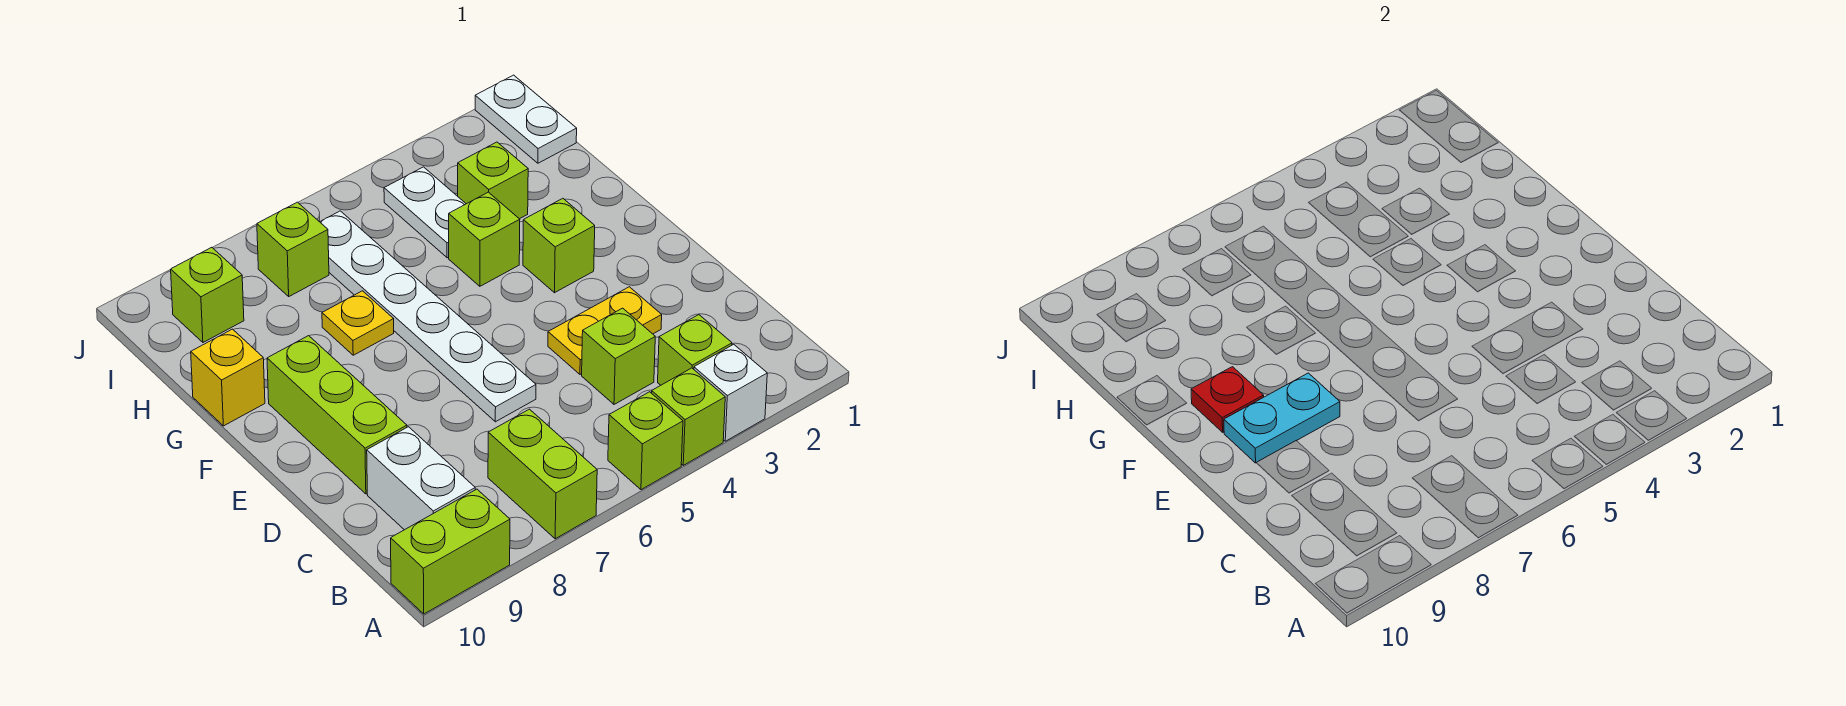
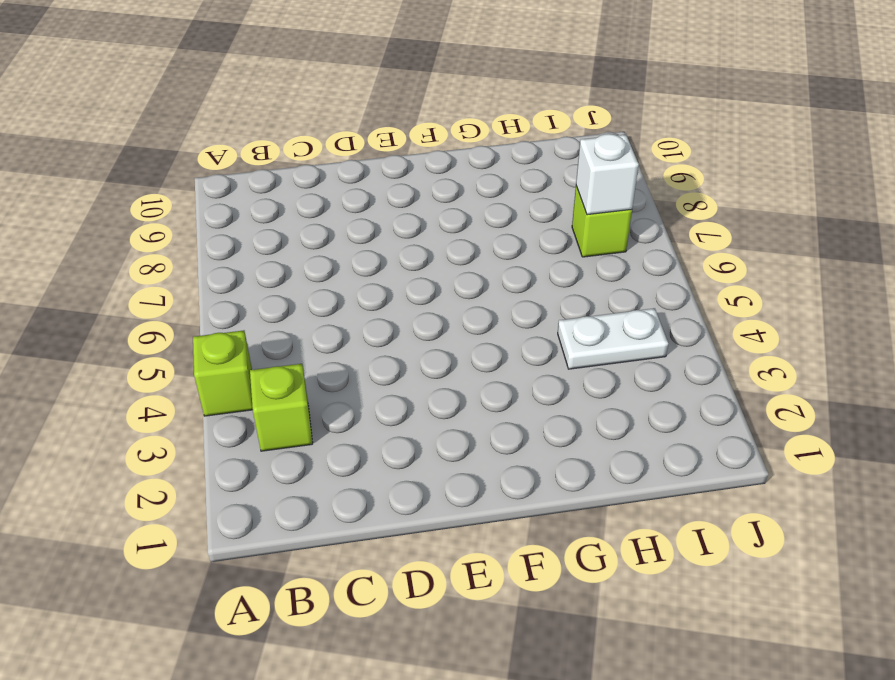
white brick I7 level 2 -> white brick A3 level 1
none -> lime brick A5 level 1
none -> lime brick A7:B7 level 1
none -> lime brick A9:A10 level 1

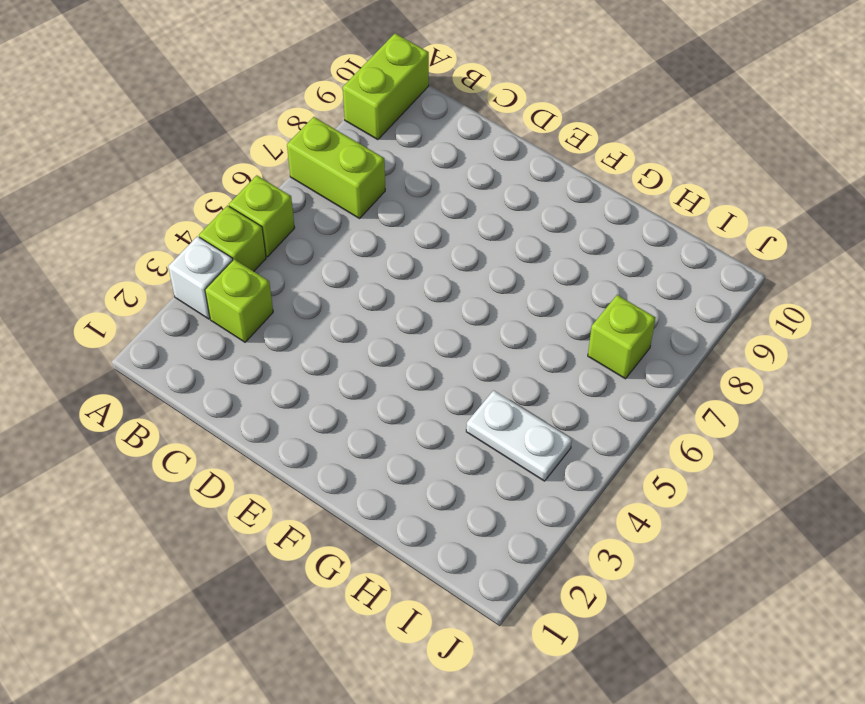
none -> white brick B9:C9 level 1
none -> lime brick C4 level 1
none -> yellow plate D3:D4 level 1

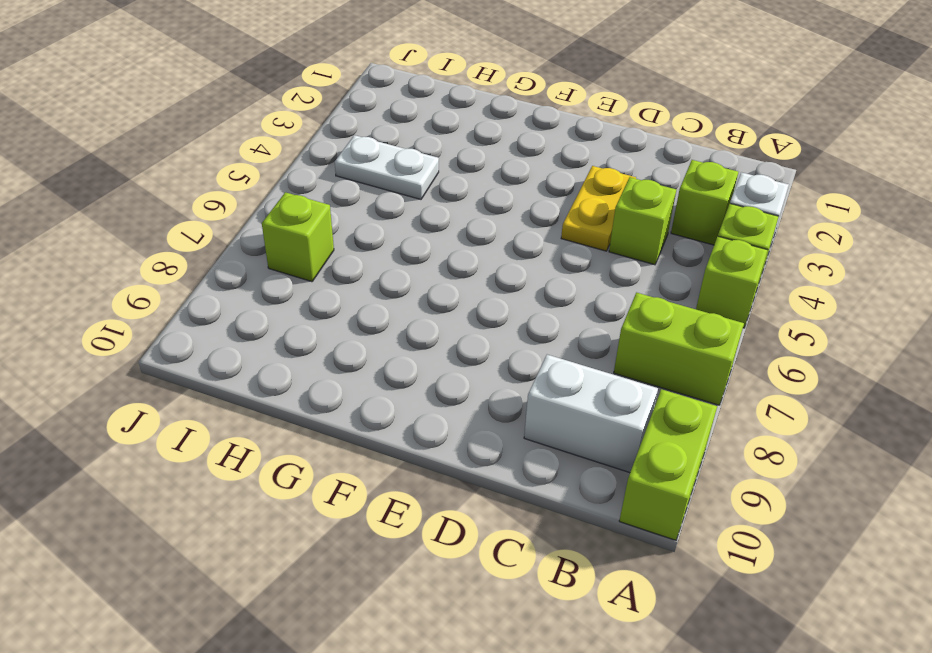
none -> white plate D6:I6 level 1
none -> lime brick D9:F9 level 1
none -> lime brick F3 level 1

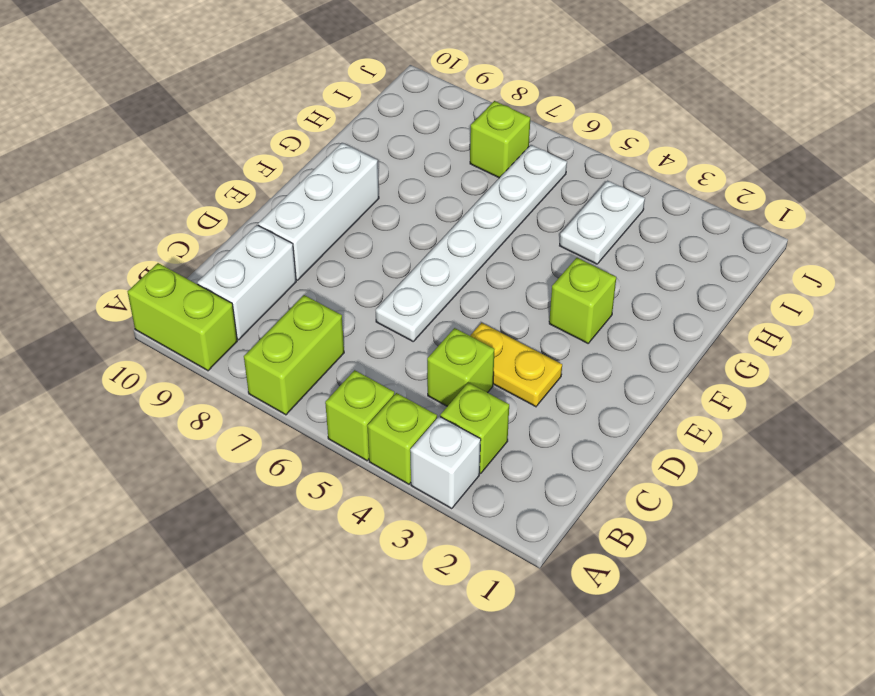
white brick D9:F9 level 1 -> lime brick D9:F9 level 1
none -> lime brick G4 level 1
none -> yellow plate G7 level 1
none -> yellow brick G10 level 1

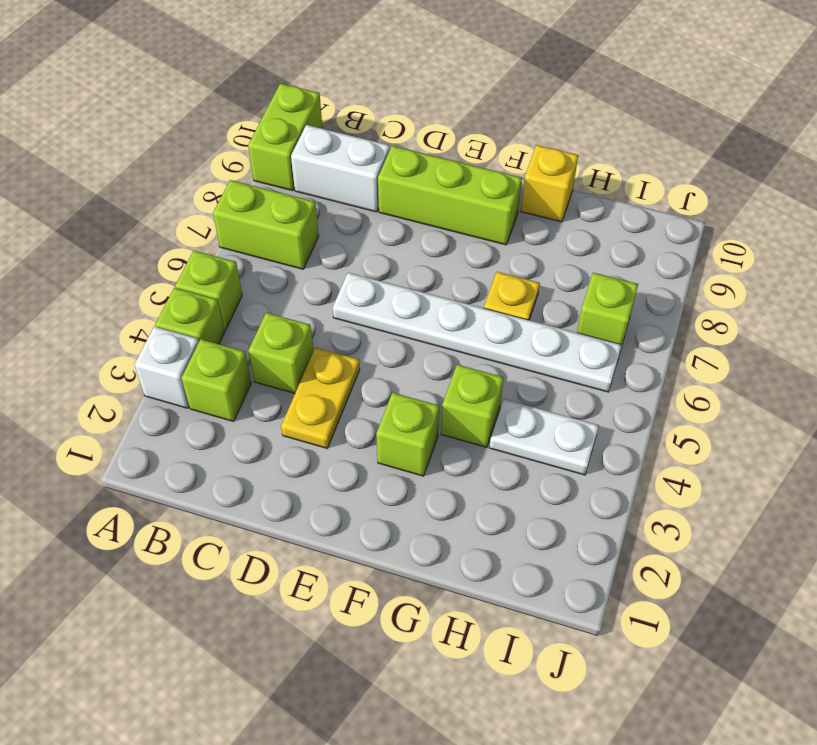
none -> lime brick H3 level 1
none -> white plate I1:J1 level 1
none -> lime brick I9 level 1

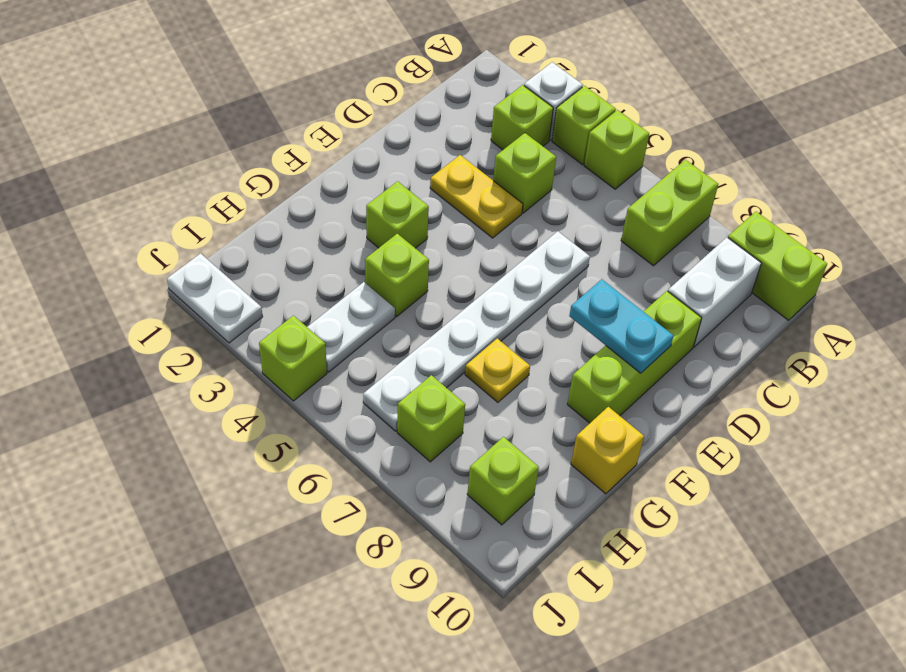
white plate J1:J2 level 1 -> white plate I1:J1 level 1
lime brick J4 level 1 -> lime brick H3 level 1
none -> red plate F9 level 2

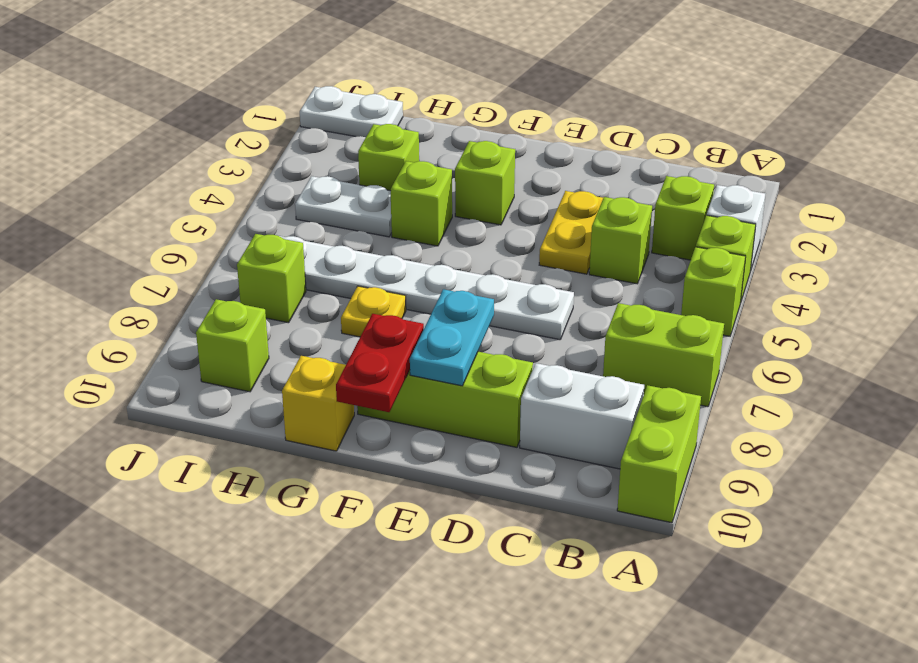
red plate F9:F10 level 2 -> red plate F9 level 2

